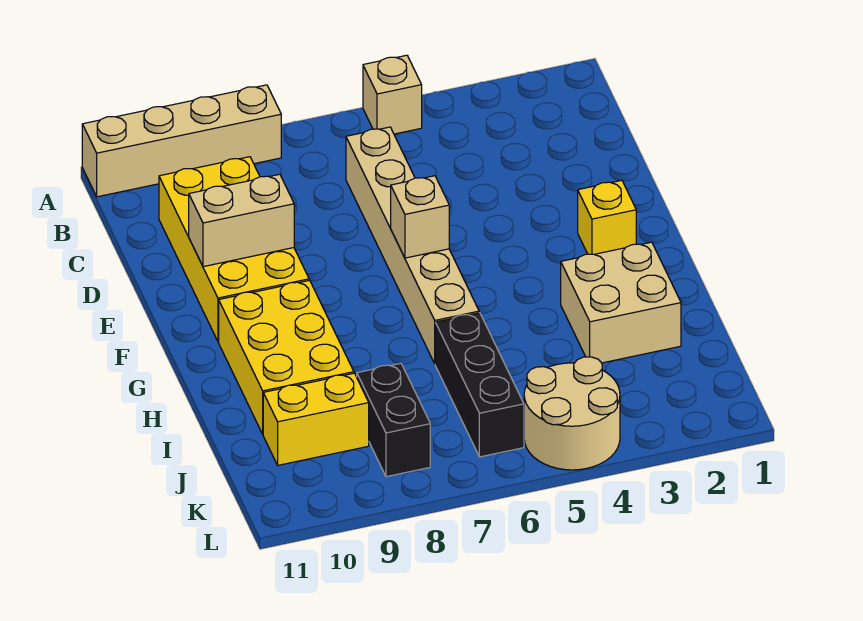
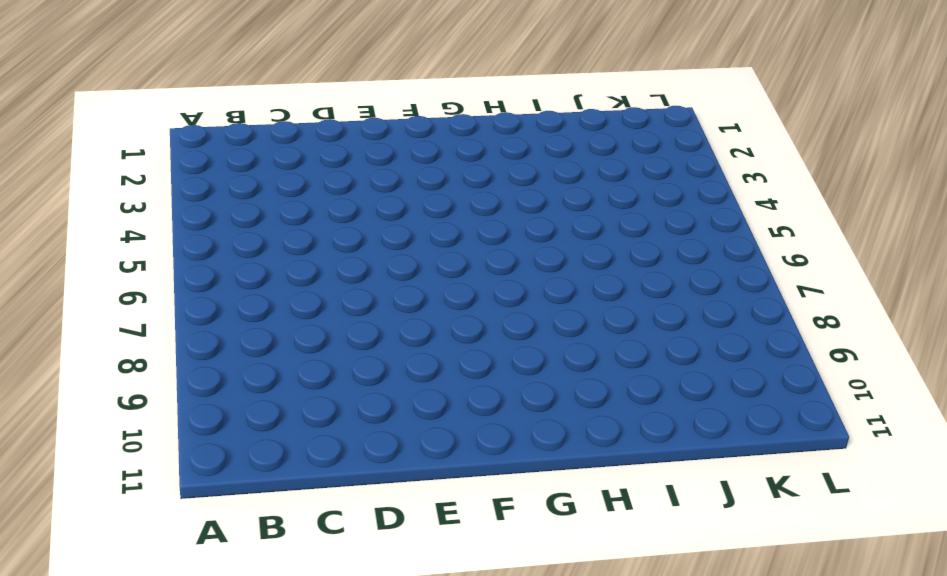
none -> tan brick A5 level 1
none -> tan brick A8:A11 level 1
none -> tan brick C6:H6 level 1

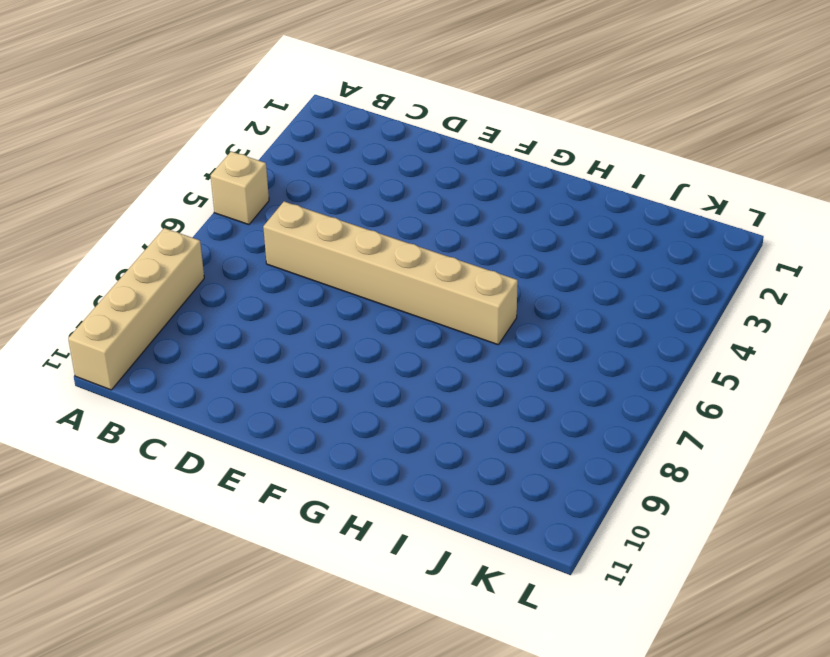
none -> yellow brick C9:F10 level 1
none -> yellow brick F2 level 1
none -> yellow brick G9:I10 level 1

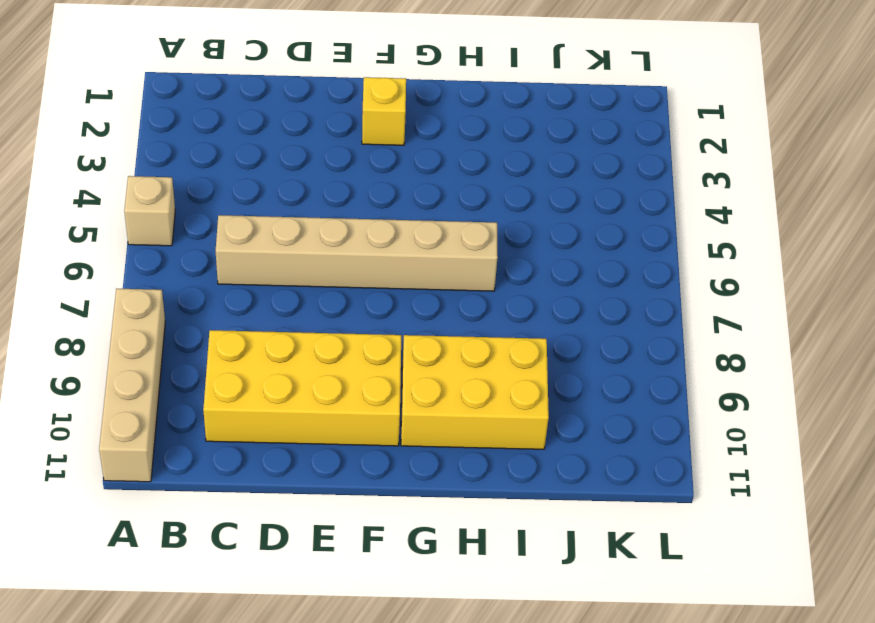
none -> tan brick H2:I3 level 1
none -> black brick I6:K6 level 1
none -> black brick J8:K8 level 1

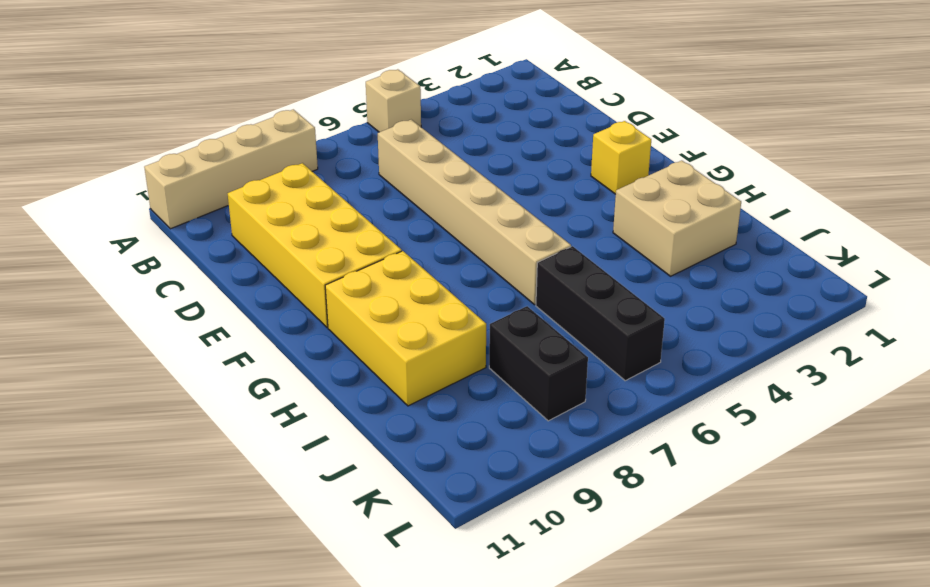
none -> yellow brick J9:J10 level 1
none -> tan round brick K4:L5 level 1
none -> tan brick E9:E10 level 2

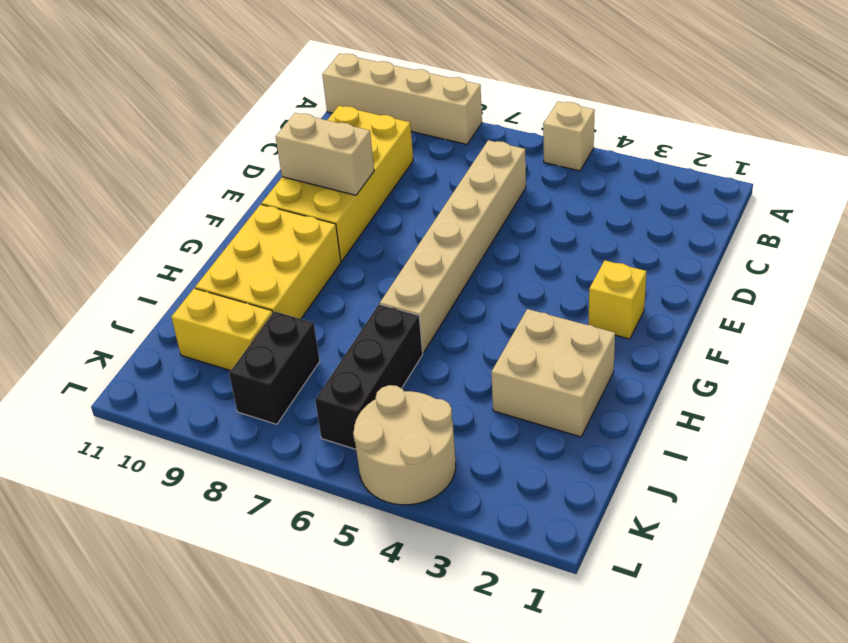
none -> tan brick F6 level 2

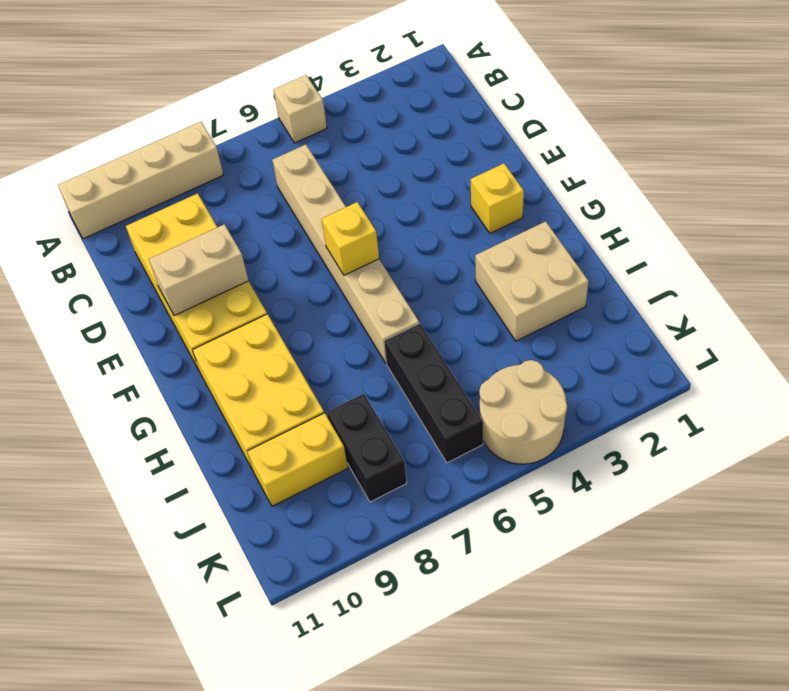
yellow brick F6 level 2 -> tan brick F6 level 2

